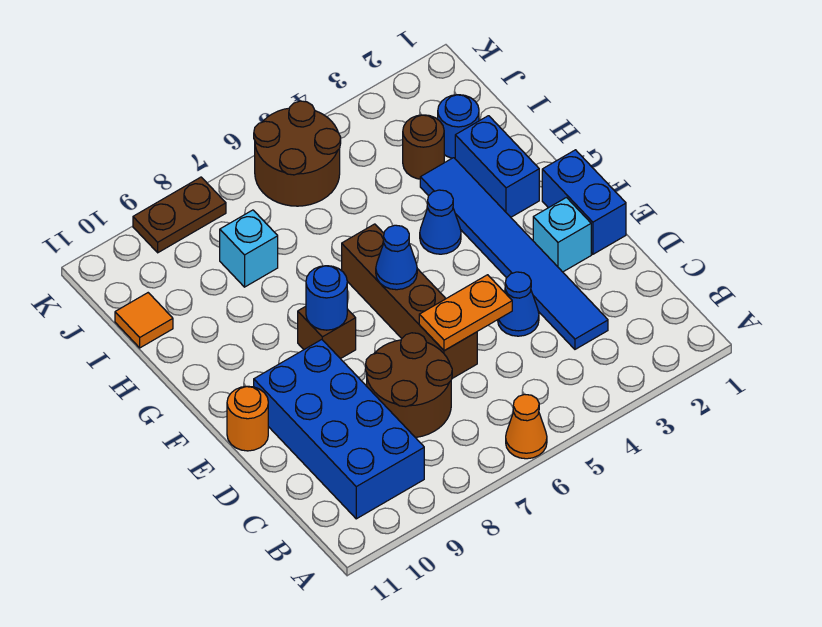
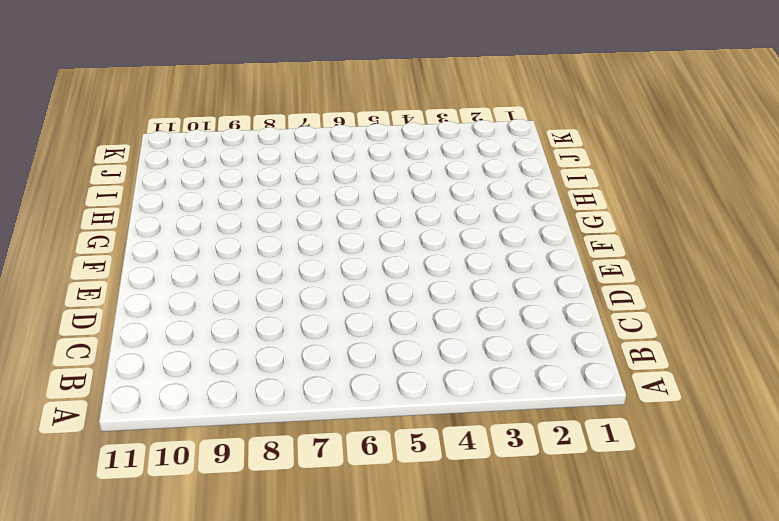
none -> orange cone A6 level 1
none -> blue brick B9:E10 level 1
none -> blue tile C3:H3 level 1

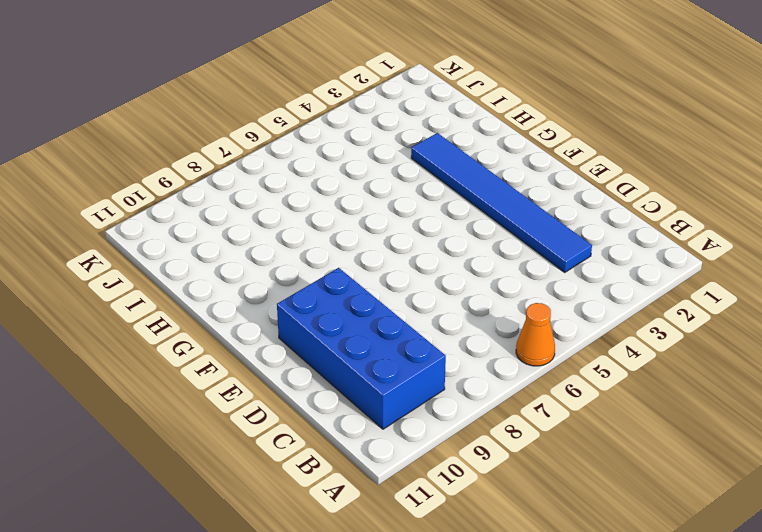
none -> brown round brick C7:D8 level 1
none -> blue cone D4 level 1
none -> brown brick D6:G6 level 1

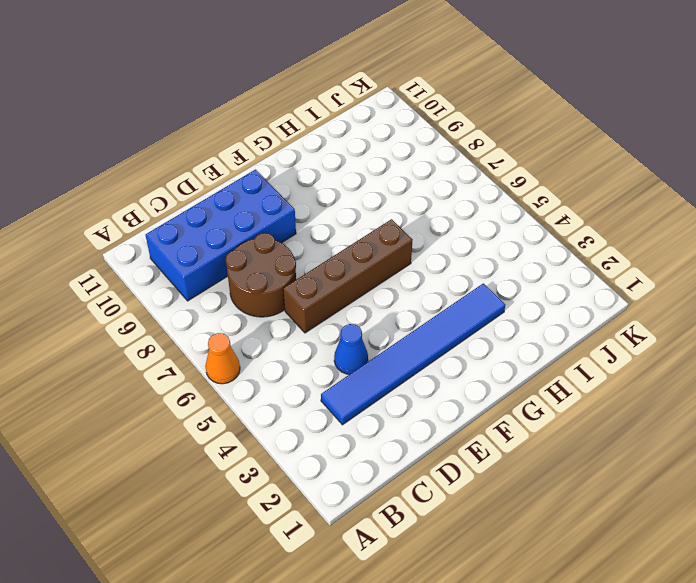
none -> blue brick E1:F1 level 1
none -> cyan brick E2 level 1
none -> orange round brick E11 level 1

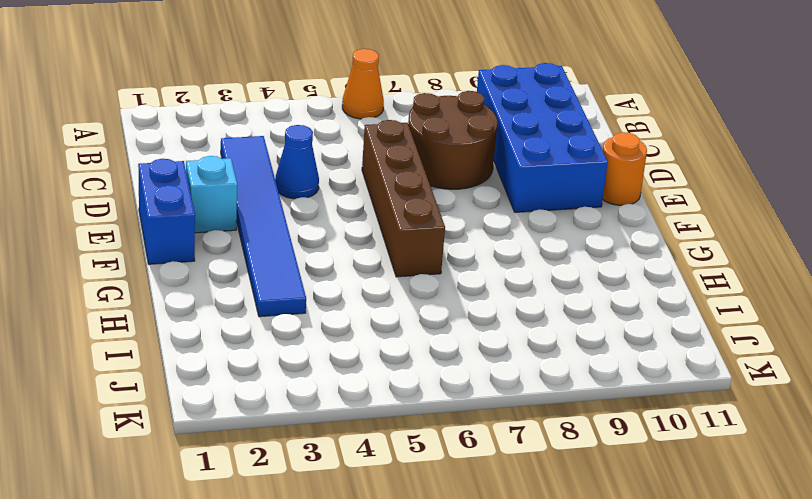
none -> brown brick F8 level 1
none -> blue brick G2:H2 level 1
none -> blue cone G4 level 1

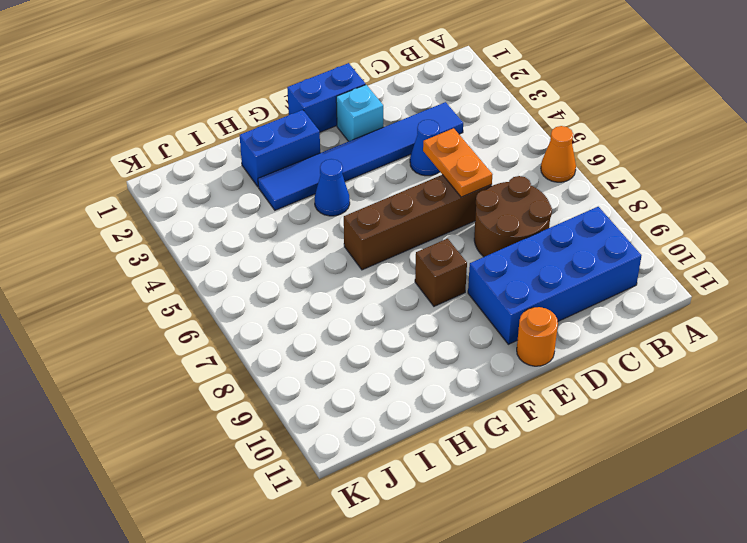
none -> blue round brick I2 level 1
none -> brown round brick I3 level 1
none -> cyan brick I8 level 1

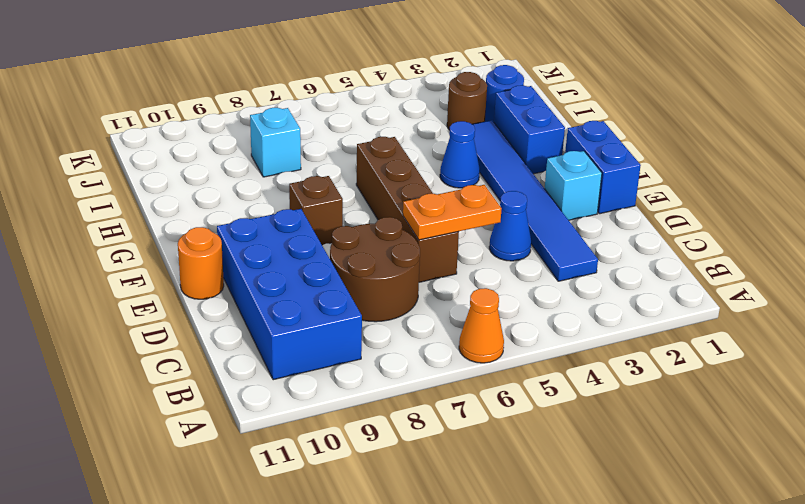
none -> orange tile I11 level 1
none -> brown round brick J5:K6 level 1
none -> brown plate K8:K9 level 1

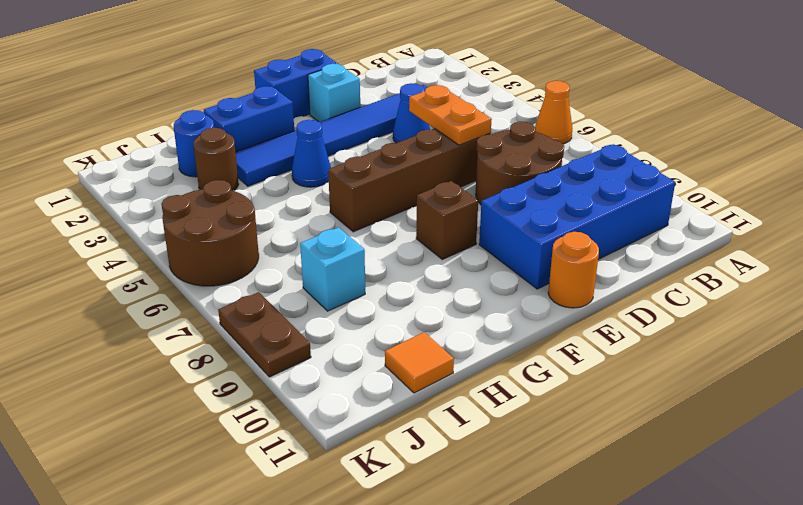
none -> blue cone F6 level 2
none -> blue round brick F8 level 2

